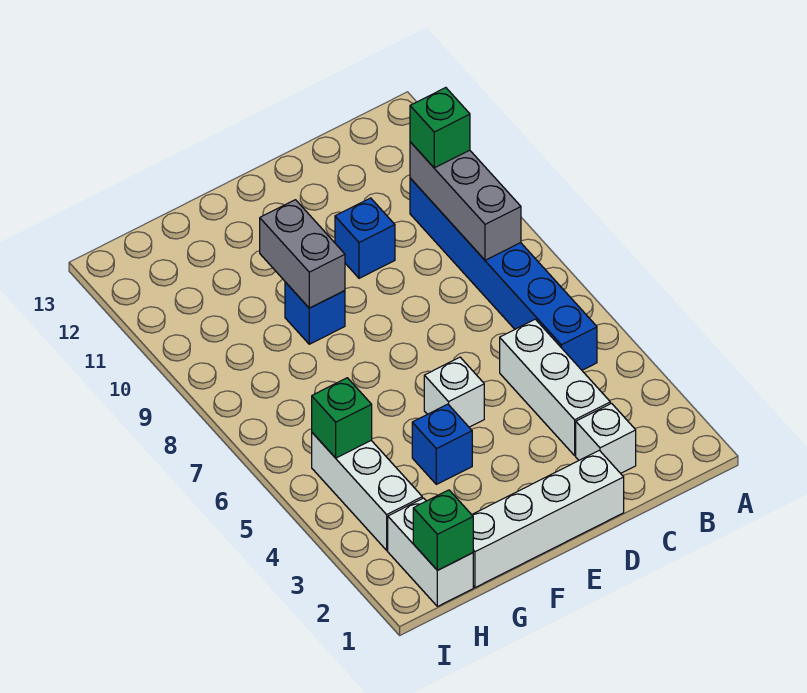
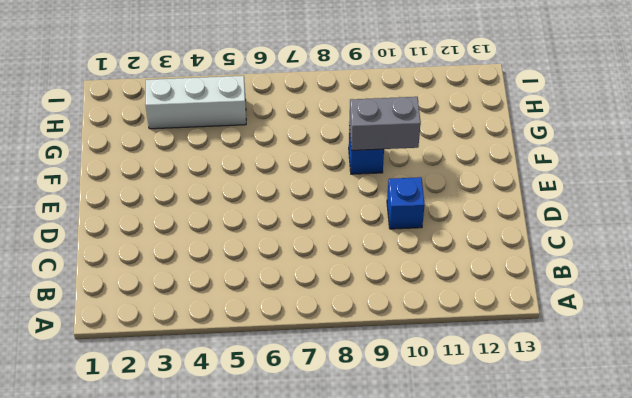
none -> blue brick B5:B10 level 1
none -> white brick C2 level 1
none -> white brick C3:C5 level 1

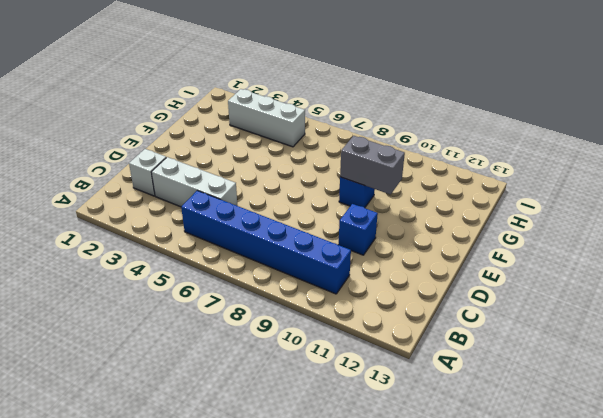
none -> white brick D1:G1 level 1
none -> white brick E5 level 1
none -> blue brick F4 level 1

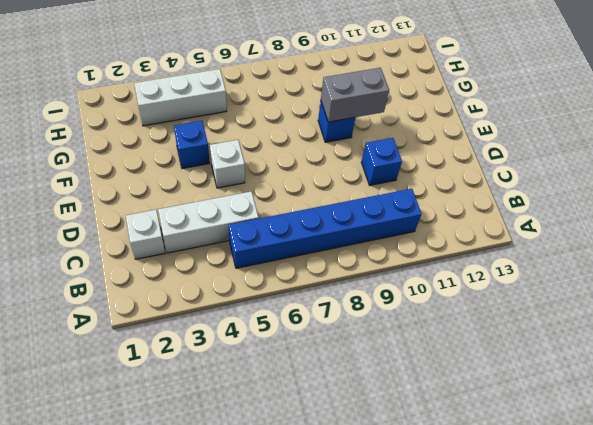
none -> white brick D1:G1 level 1
none -> white brick H1:H2 level 1
none -> grey brick B8:B10 level 2

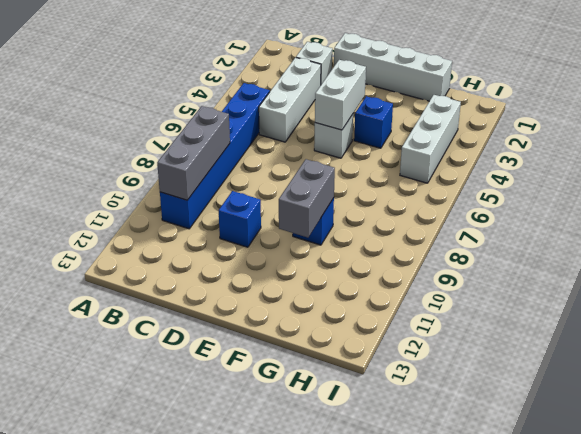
white brick E4:E5 level 2 -> white brick H1:H2 level 1
none -> green brick H1 level 2
none -> green brick H5 level 2
none -> green brick B10 level 3

